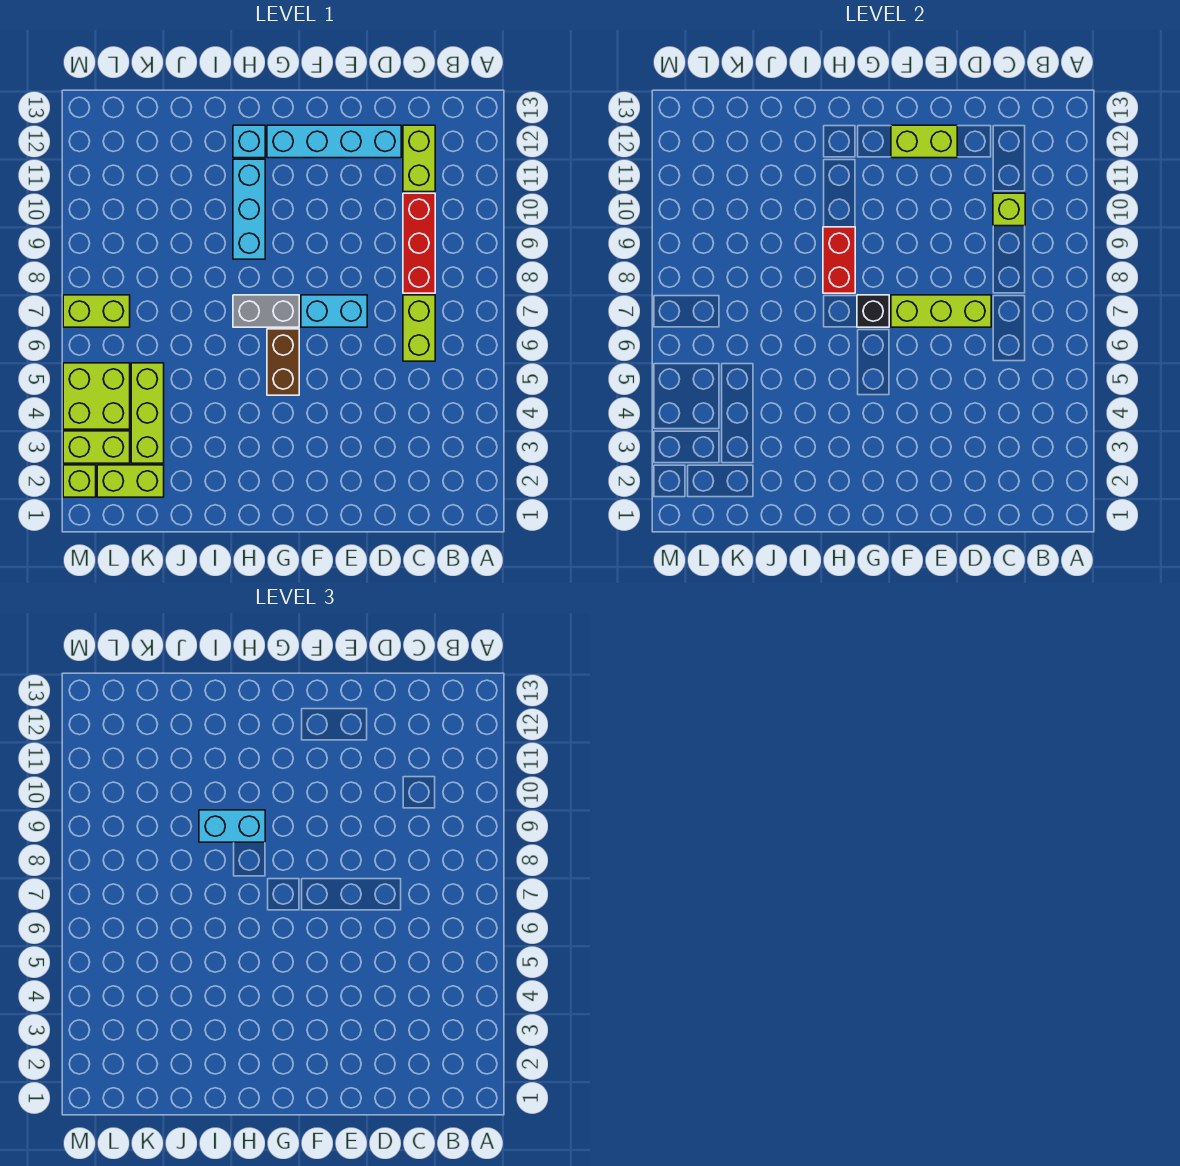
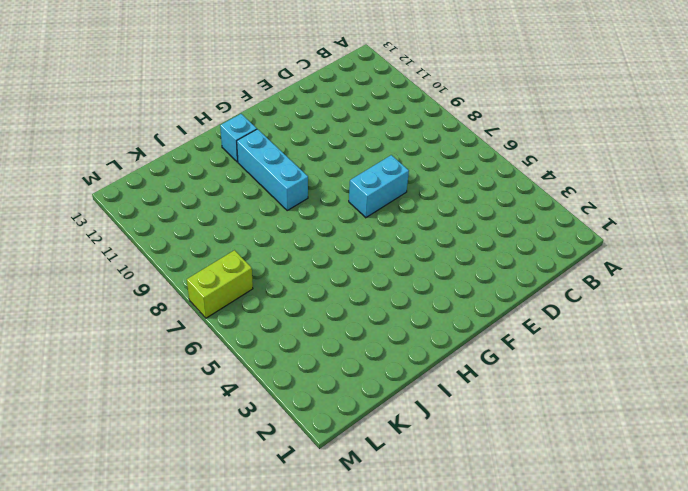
none -> lime brick C6:C7 level 1
none -> red brick C8:C10 level 1
none -> lime brick C11:C12 level 1

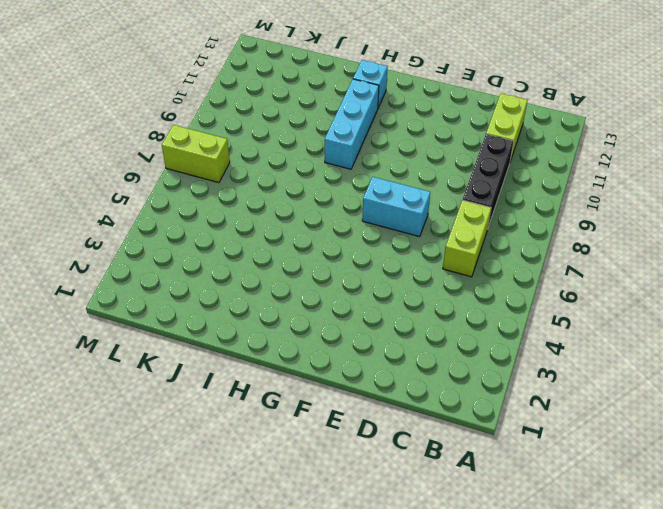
black brick C8:C10 level 1 -> red brick C8:C10 level 1
none -> cyan brick D12:G12 level 1
none -> brown brick G5:G6 level 1
none -> grey brick G7:H7 level 1

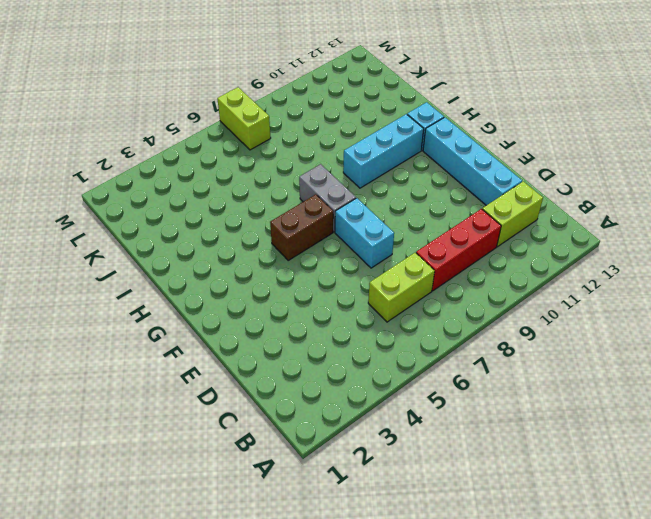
none -> lime brick K2:L2 level 1
none -> lime brick K3:K5 level 1
none -> lime brick L3:M3 level 1

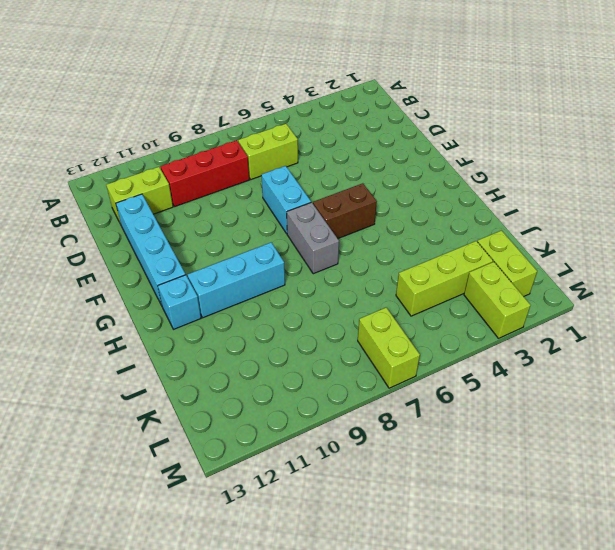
none -> lime brick L4:M5 level 1
none -> lime brick M2 level 1
none -> lime brick C10 level 2

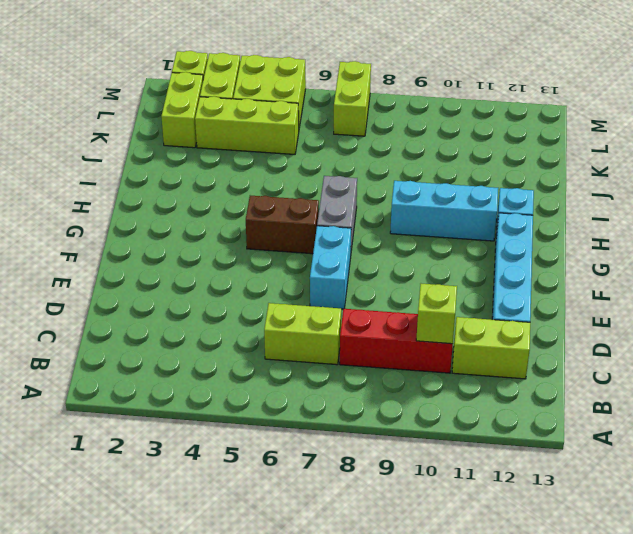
none -> lime brick D7:F7 level 2
none -> lime brick E12:F12 level 2
none -> black brick G7 level 2

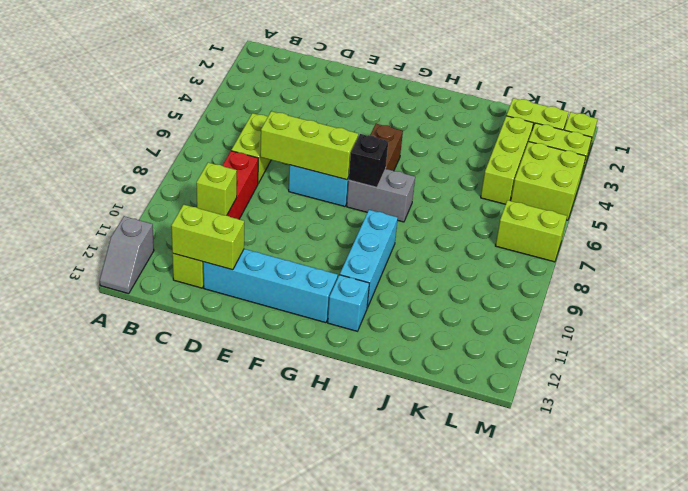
grey slope A12:A13 level 1 top 12 -> none
lime brick C12:D12 level 2 -> lime brick E12:F12 level 2
none -> red brick H8:H9 level 2
none -> cyan brick H9:I9 level 3

